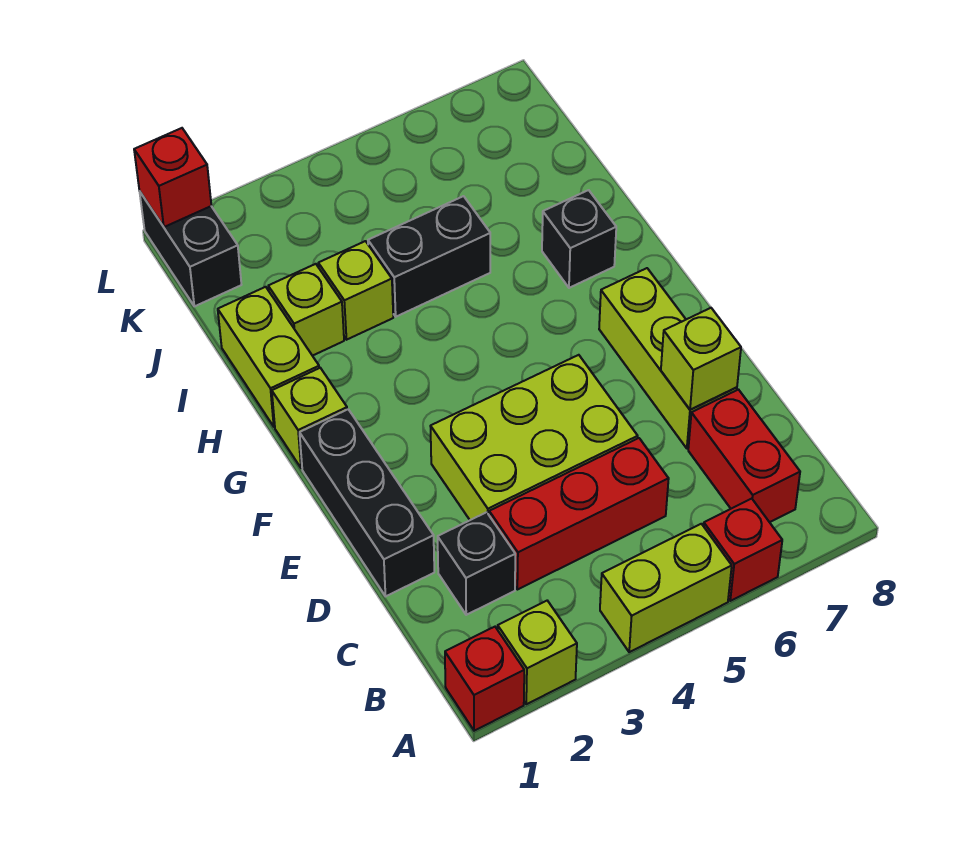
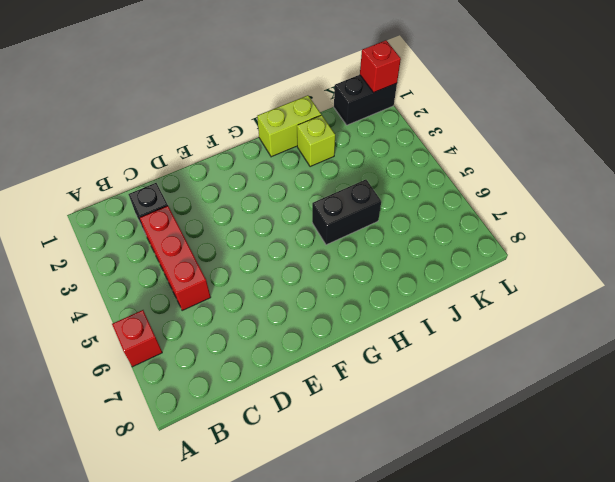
black brick H5:I5 level 1 -> black brick I4:I5 level 1
none -> red brick A1 level 1
none -> lime brick A2 level 1
none -> lime brick A4:A5 level 1

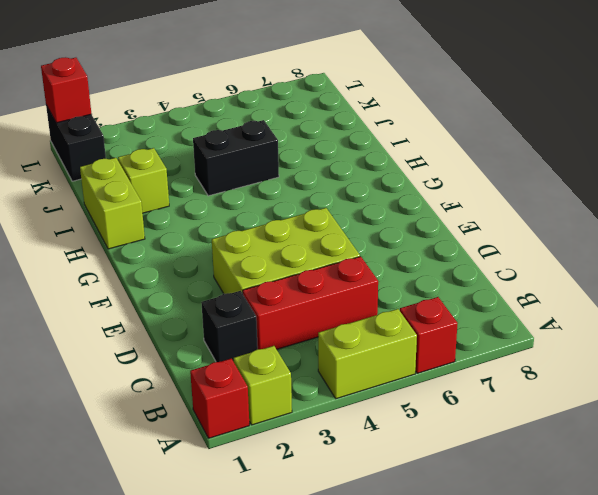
none -> red brick B7:C7 level 1
none -> black brick D1:F1 level 1
none -> lime brick D7:F7 level 1

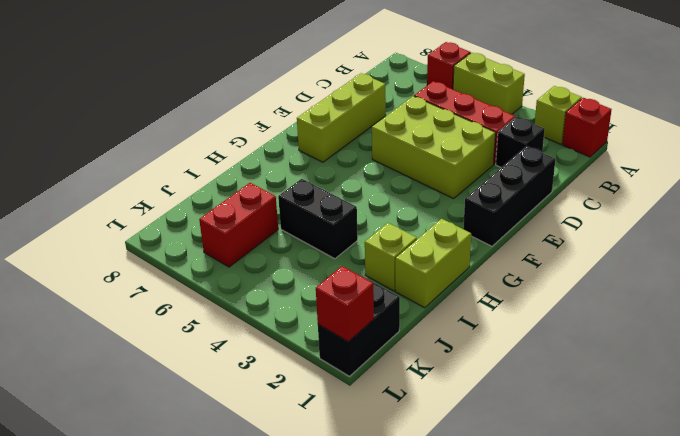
red brick J6:K6 level 1 -> red brick B7:C7 level 1
none -> lime brick G1 level 1
none -> black brick H7 level 1
none -> lime brick I3 level 1

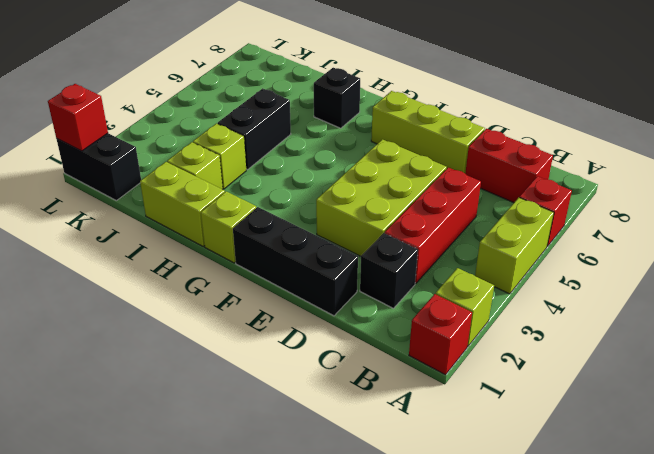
none -> lime brick D7 level 2

